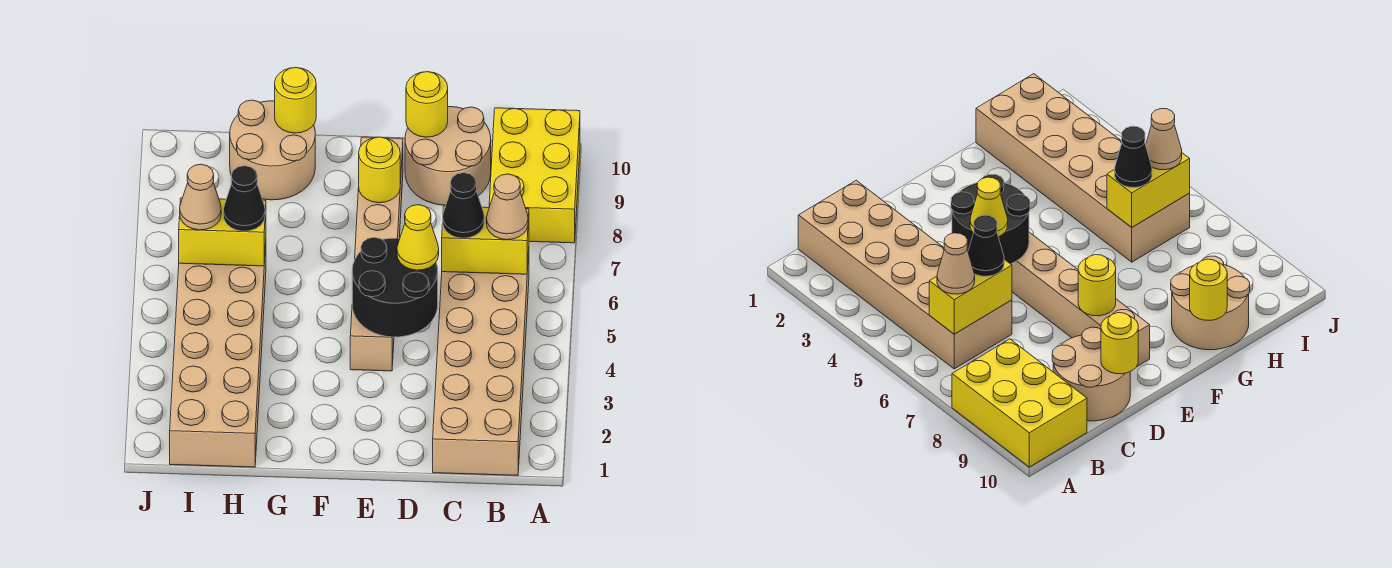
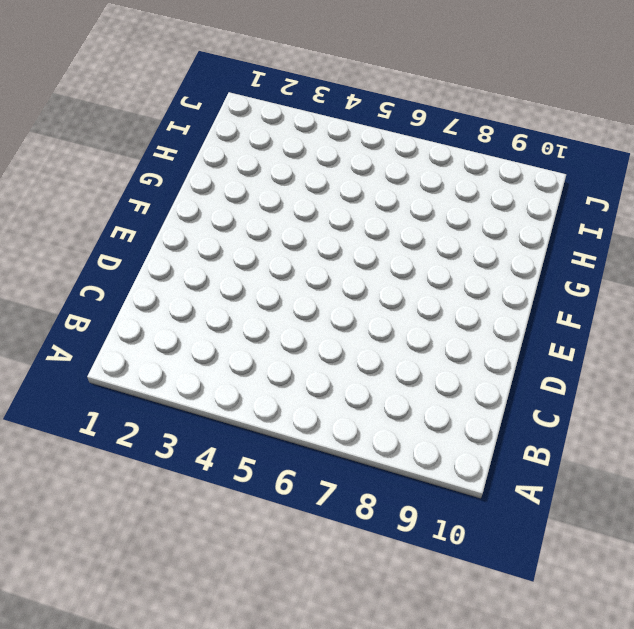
none -> yellow brick A8:B10 level 1
none -> tan brick B1:C6 level 1
none -> tan round brick C9:D10 level 1

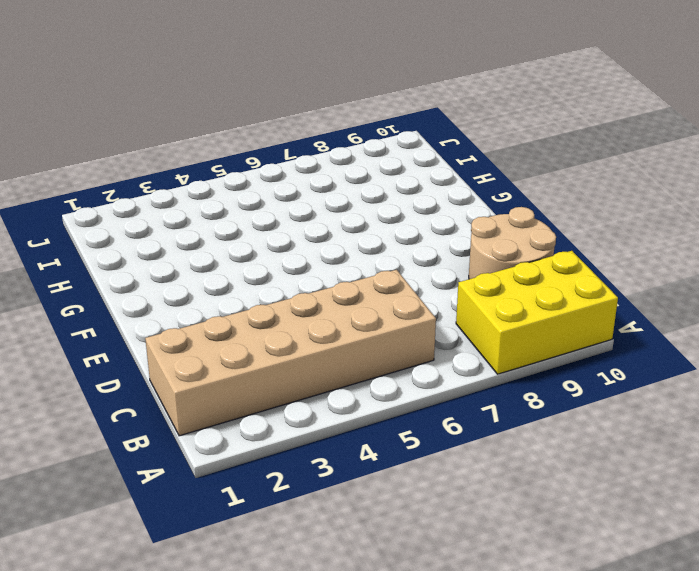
none -> tan brick E4:E9 level 1
none -> tan round brick G9:H10 level 1
none -> tan brick H1:I6 level 1

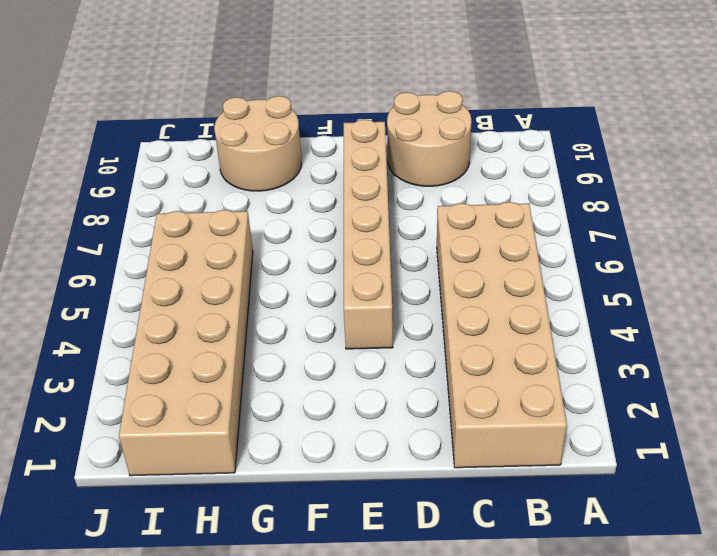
none -> yellow brick A8:B10 level 1
none -> yellow brick B6:C6 level 2
none -> black round brick D4:E5 level 2

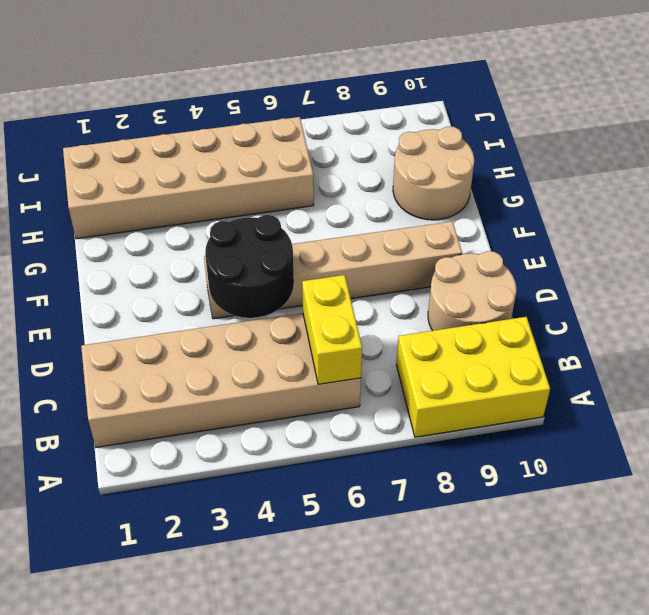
none -> yellow round brick D10 level 2
none -> yellow round brick E8 level 2
none -> yellow round brick G10 level 2

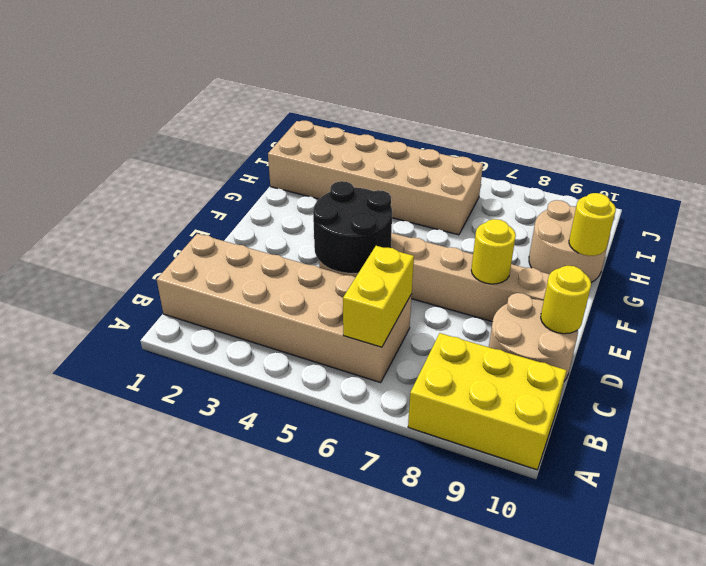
none -> yellow brick H6:I6 level 2
none -> tan cone B6 level 3
none -> black cone C6 level 3

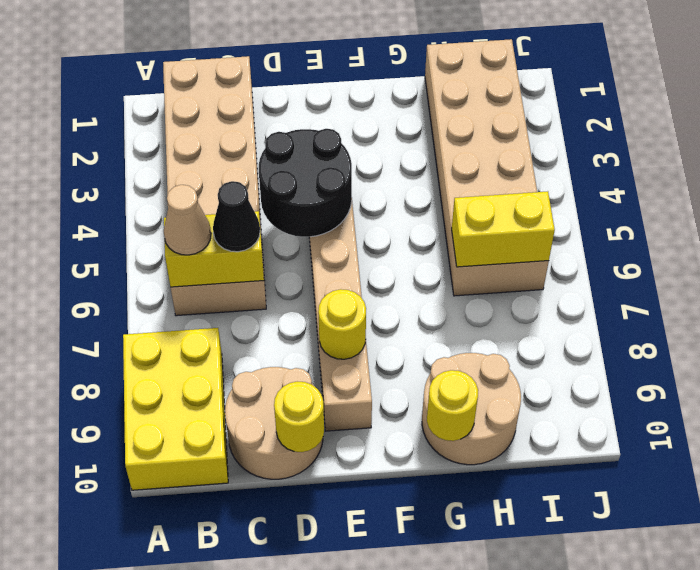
none -> yellow cone D5 level 3
none -> black cone H6 level 3
none -> tan cone I6 level 3

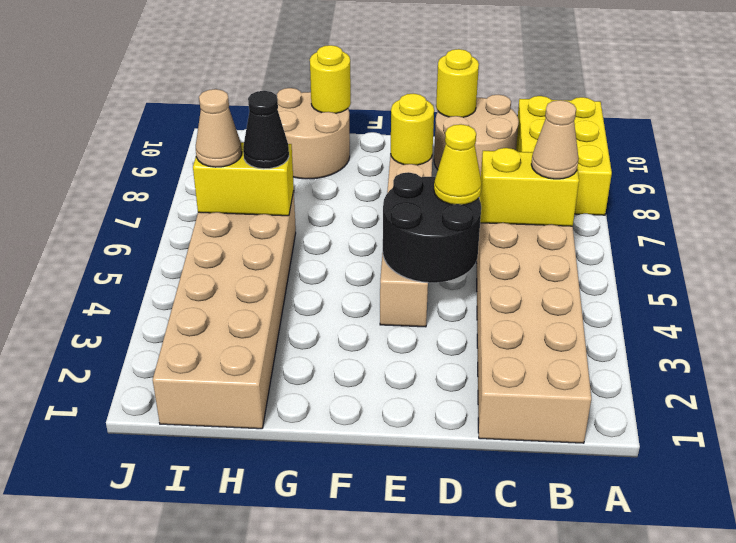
none -> black cone C6 level 3

